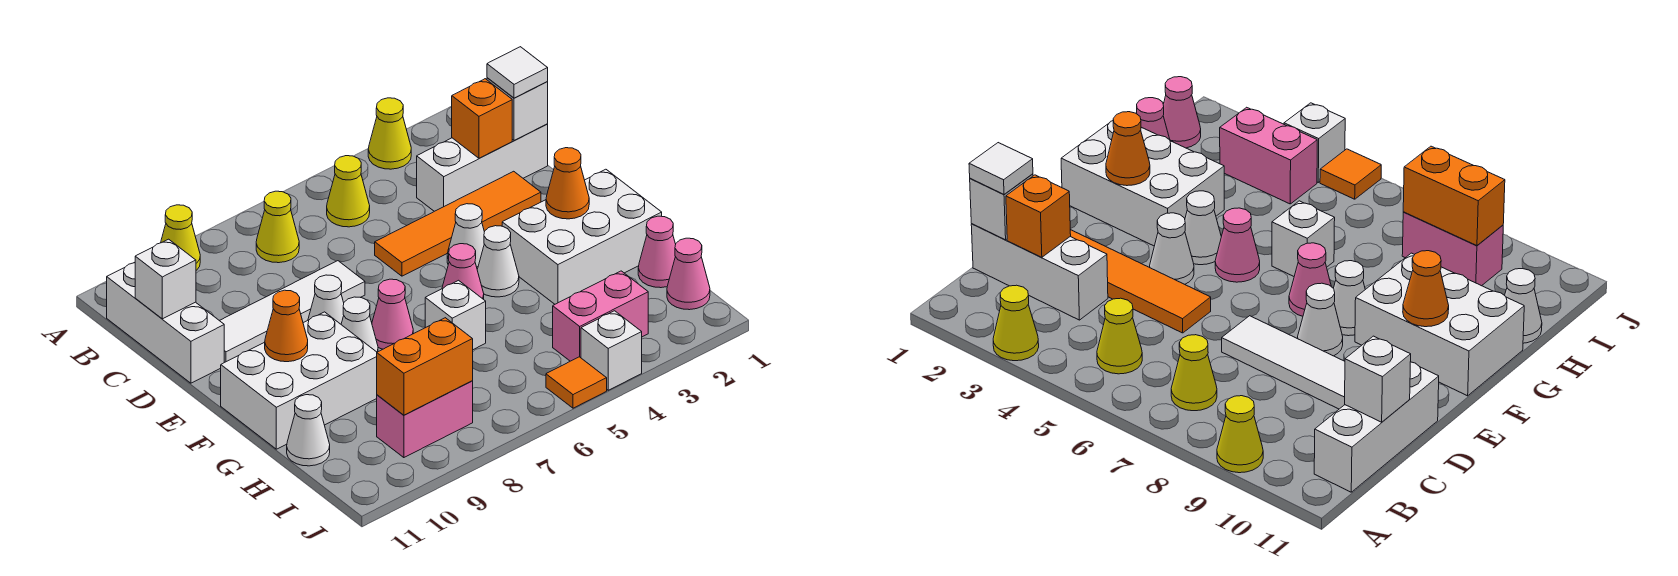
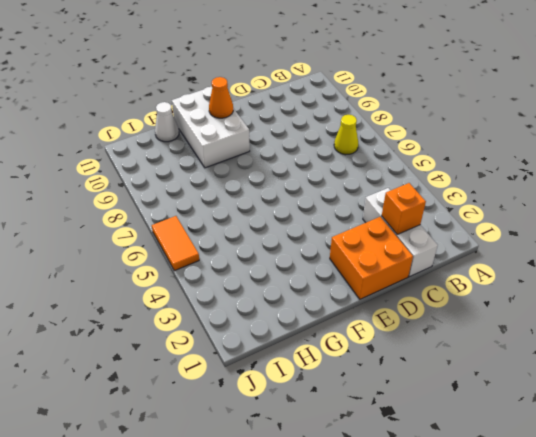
orange brick D1:E2 level 1 -> orange tile D2:D5 level 1
orange tile J5:J6 level 1 -> orange tile J5 level 1
none -> yellow cone A3 level 1
none -> yellow cone A9 level 1
none -> yellow cone B5 level 1
none -> white brick B11:D11 level 1

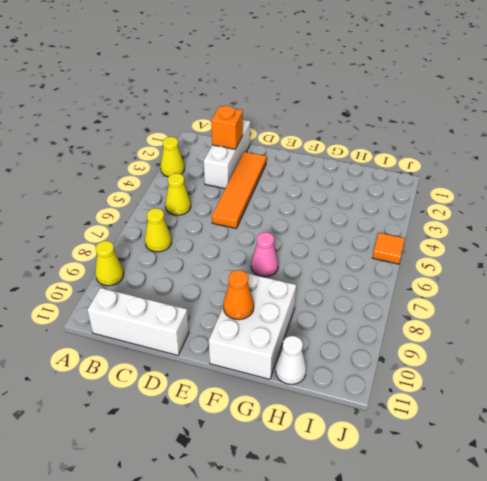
none -> white tile D7:D10 level 1
none -> white cone E4 level 1
none -> white cone E8 level 1
none -> white brick F1:G3 level 1

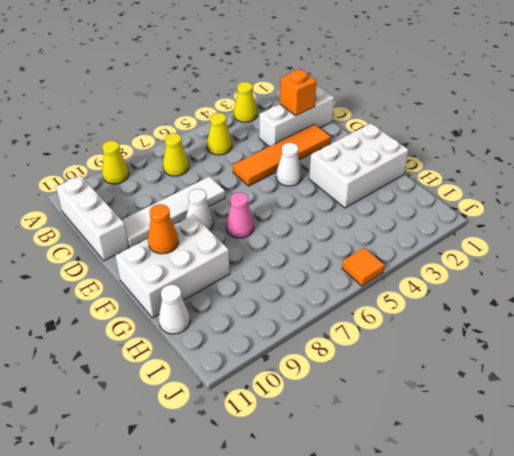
none -> white cone F4 level 1
none -> pink cone F5 level 1
none -> white cone F8 level 1
none -> white brick G6 level 1

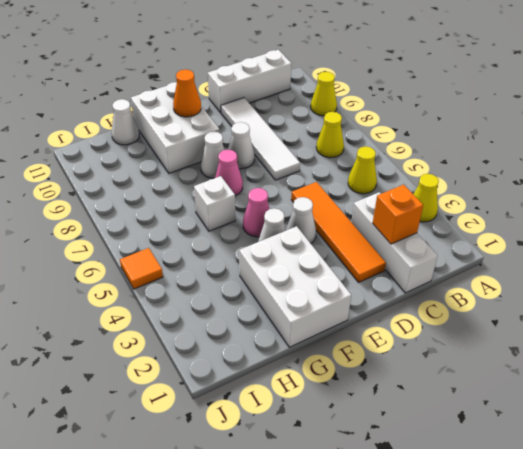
none -> pink cone H1 level 1
none -> pink cone I1 level 1
none -> pink brick I3:I4 level 1
none -> pink brick I8:I9 level 1

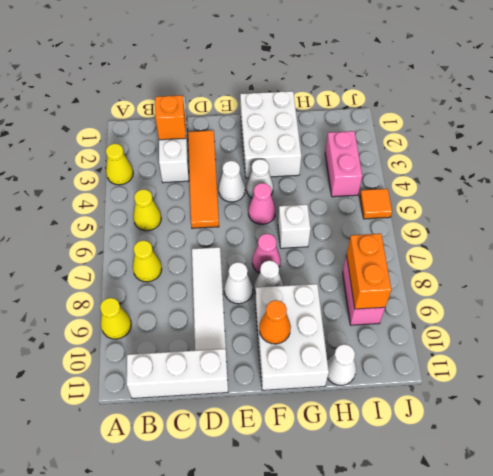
none -> pink cone H1 level 1
none -> pink cone I1 level 1
none -> white brick J4 level 1
none -> white brick C1 level 2

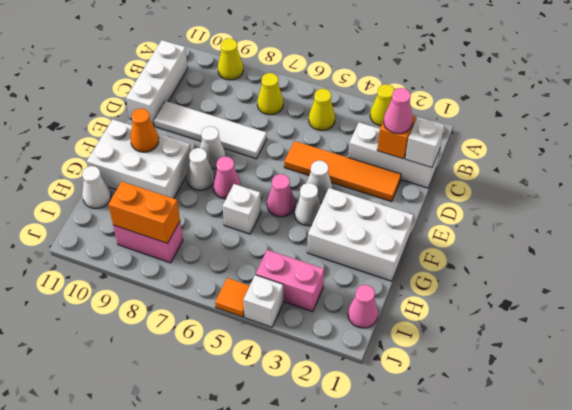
pink cone C2 level 3 -> pink cone H1 level 1
none -> white brick C11 level 2
none -> orange cone F2 level 2
none -> white tile C1 level 3

